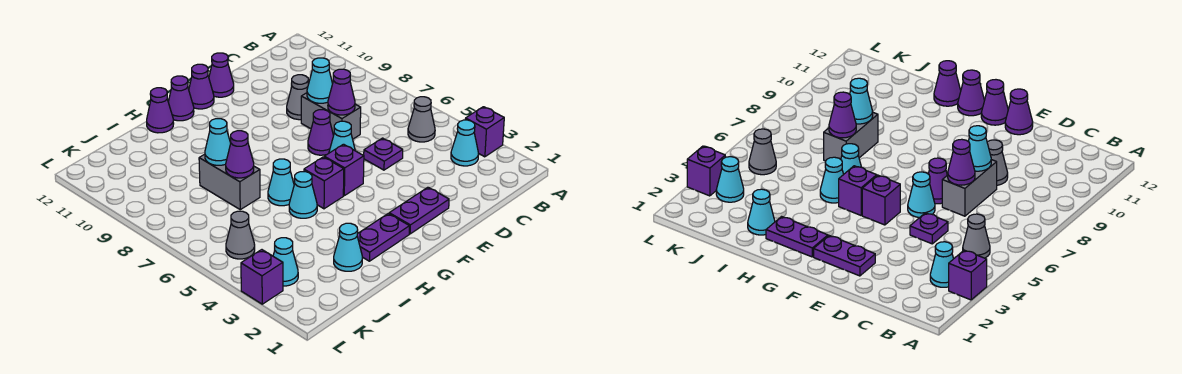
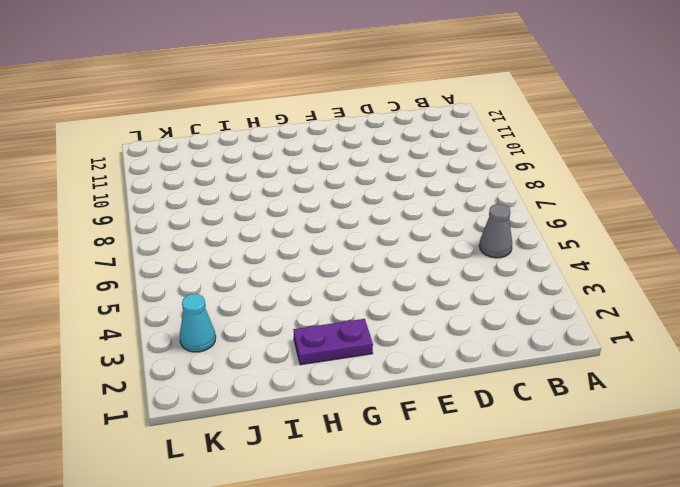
none -> purple brick A3 level 1
none -> cyan cone B3 level 1
none -> purple plate D5 level 1

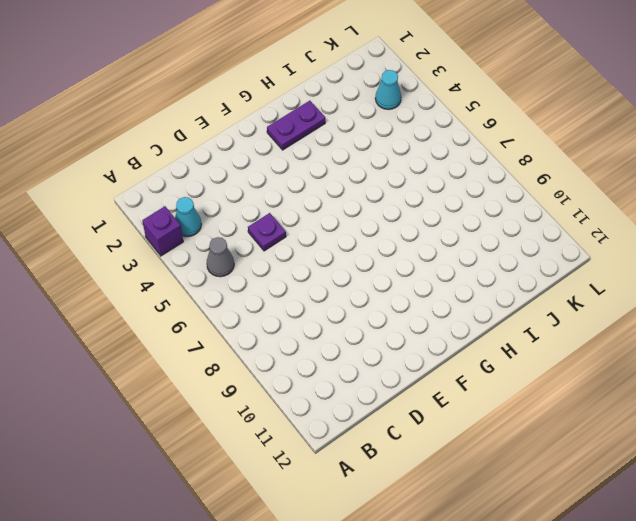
none -> grey brick D7:D8 level 1
none -> grey cone D9 level 1
none -> purple plate E2:F2 level 1

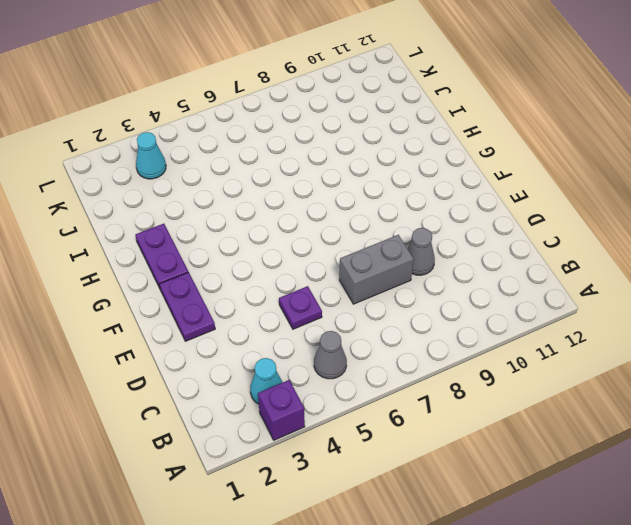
none -> cyan cone E6 level 1
none -> purple cone E7 level 1
none -> purple cone E12 level 1

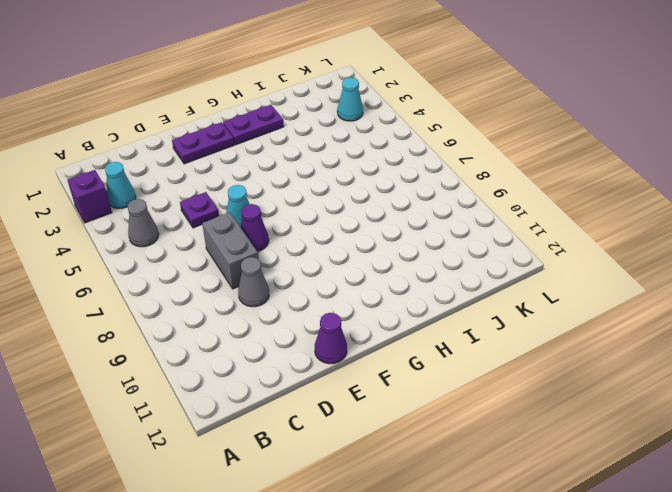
none -> purple brick F5 level 1
none -> purple cone F12 level 1
none -> purple brick G5 level 1

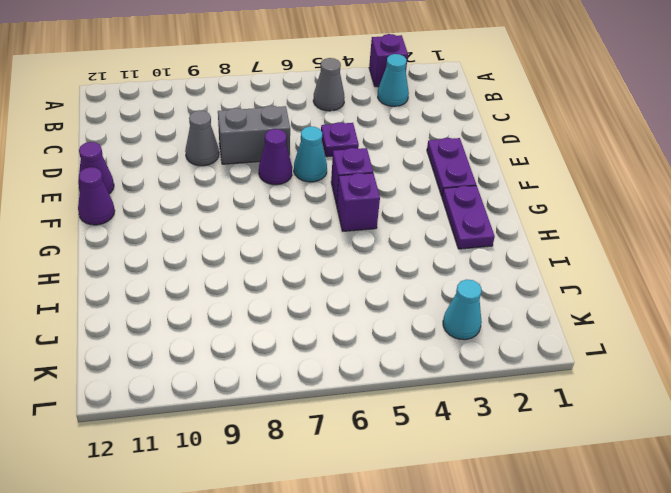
none -> purple cone G12 level 1
none -> cyan cone H5 level 1
none -> cyan cone H6 level 1

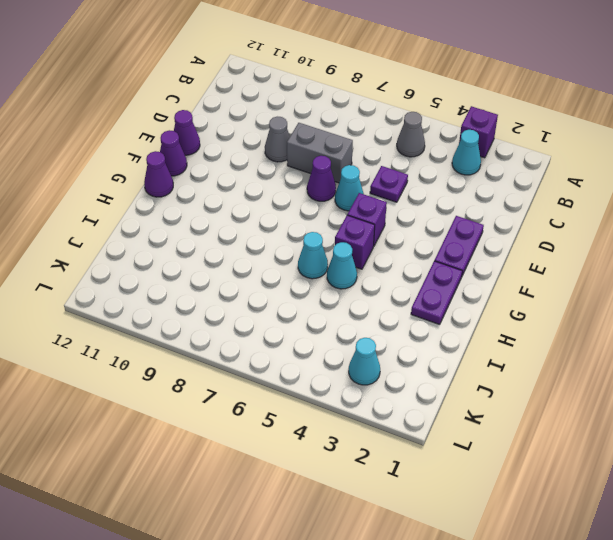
none -> purple cone H12 level 1
none -> cyan cone I2 level 1
none -> grey brick I7:I8 level 1

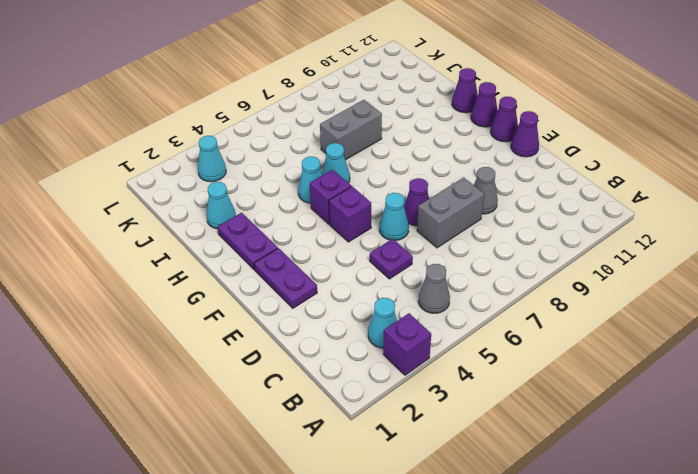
none -> grey cone K5 level 1
none -> purple brick L3 level 1
none -> purple cone D7 level 2

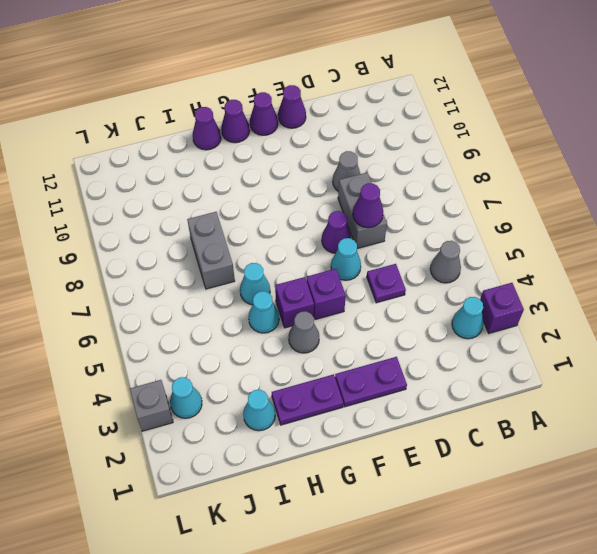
grey cone G4 level 1 -> grey cone K5 level 1
grey brick L3 level 1 -> purple brick L3 level 1
none -> cyan cone D8 level 2
none -> purple cone I7 level 2
none -> cyan cone I8 level 2

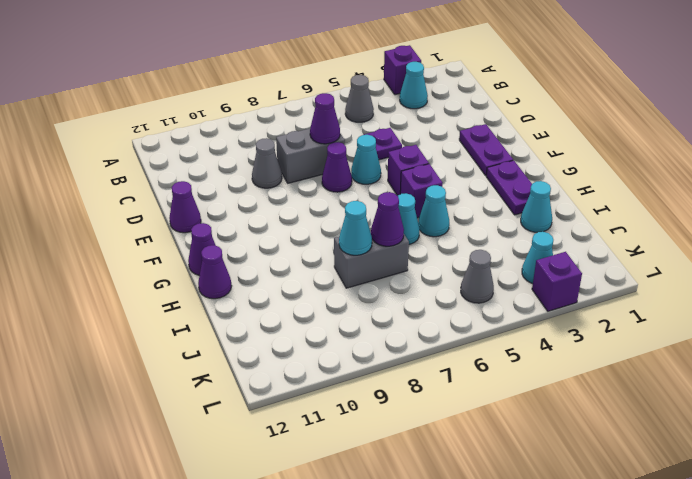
none -> purple cone F12 level 1
none -> cyan cone D8 level 2

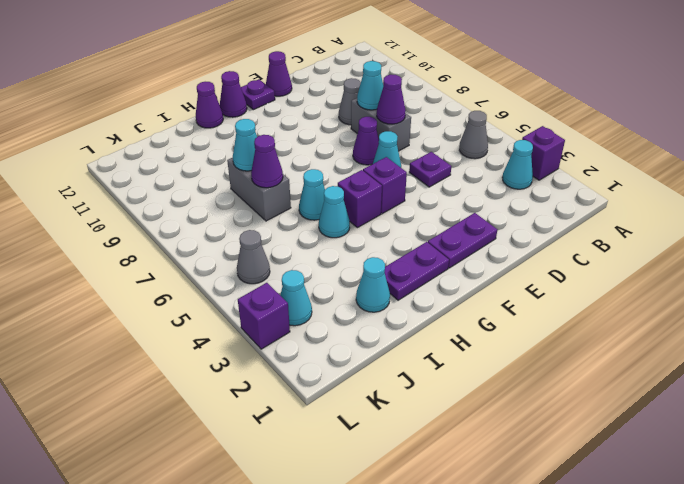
purple plate F12 level 1 -> purple cone F12 level 1

